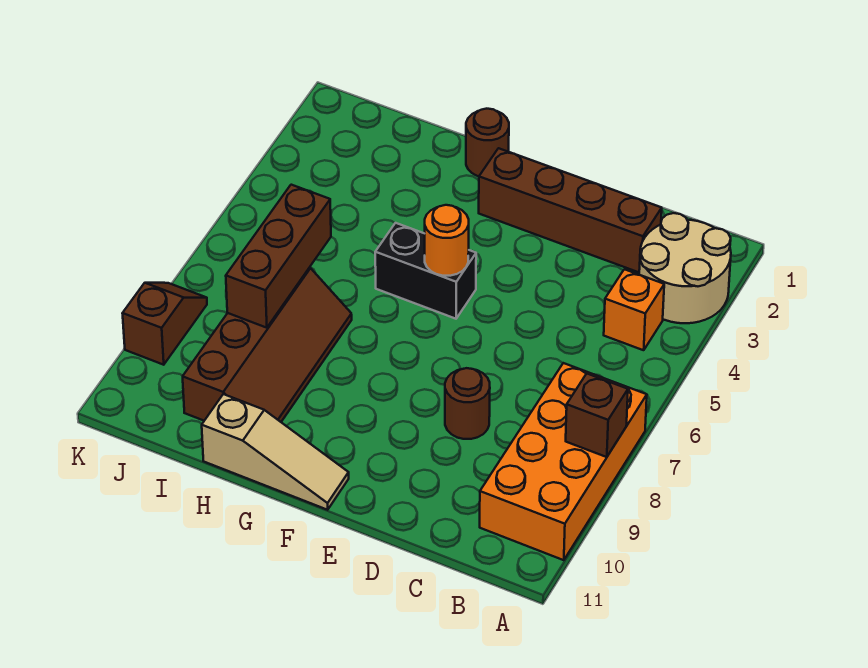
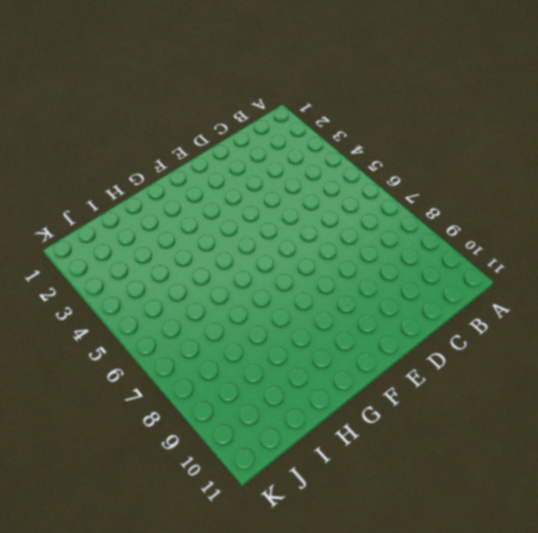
none -> tan round brick A2:B3 level 1
none -> orange brick A7:B10 level 1
none -> orange brick B4 level 1

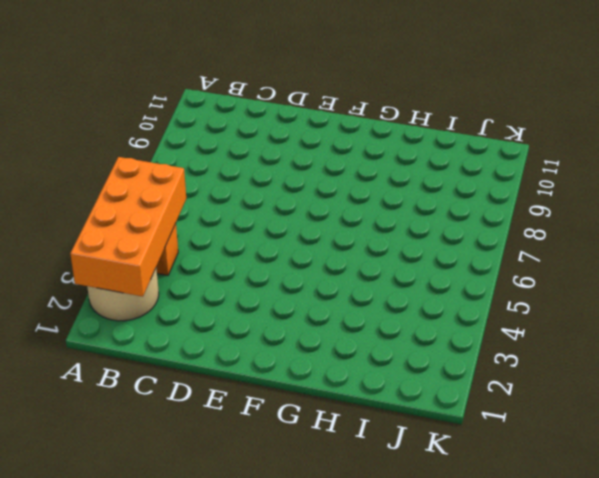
orange brick A2:B5 level 2 -> orange brick A7:B10 level 1
none -> brown brick C2:F2 level 1
none -> brown round brick D8 level 1
none -> black brick F5:G5 level 1

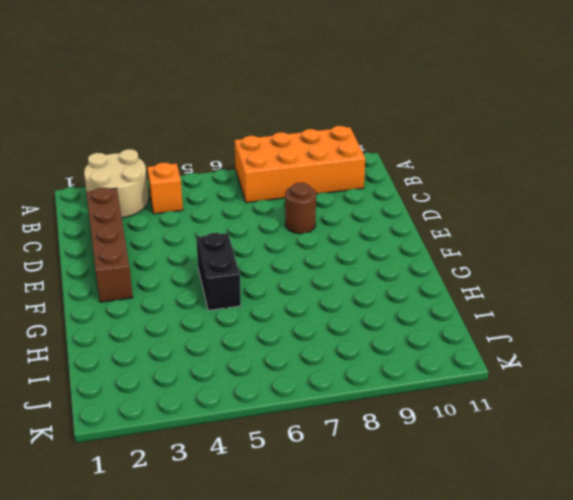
none -> tan slope F11:H11 level 1 top H
none -> brown round brick G1 level 1
none -> brown slope H7:I10 level 1 top I

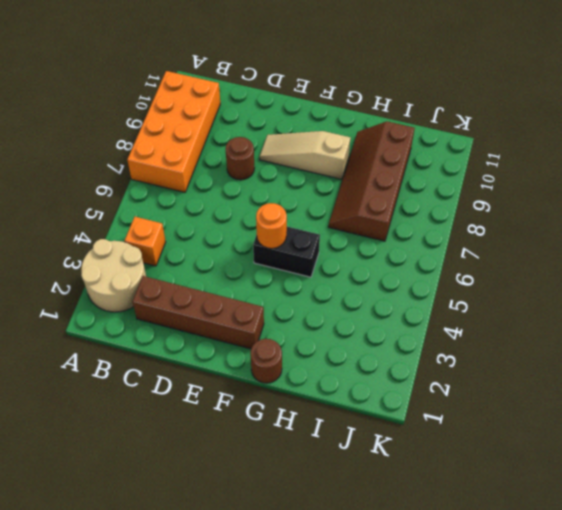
tan slope E9:G9 level 1 top G -> tan slope F11:H11 level 1 top H
none -> brown slope K8:K9 level 1 top 9
none -> brown brick A8 level 2
none -> brown brick I6:I8 level 2

